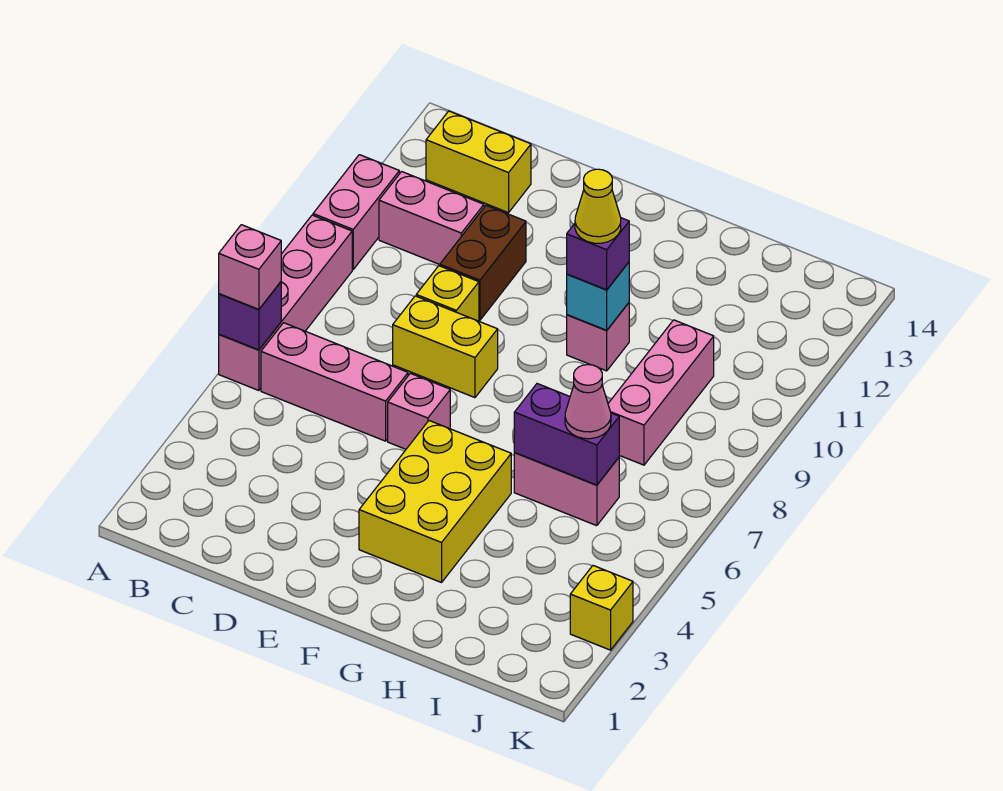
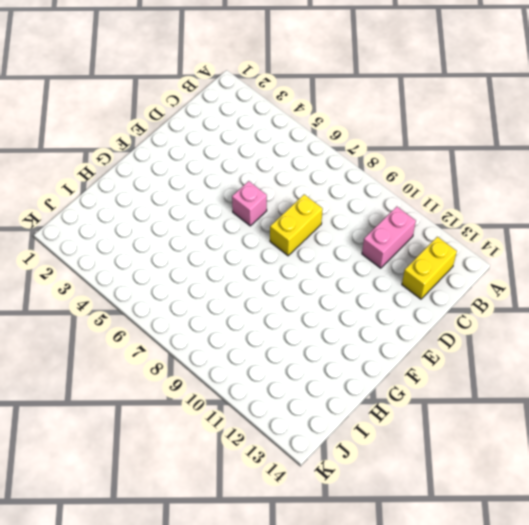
none -> pink brick A6:A9 level 1
none -> pink brick A10:A11 level 1
none -> pink brick B6:D6 level 1

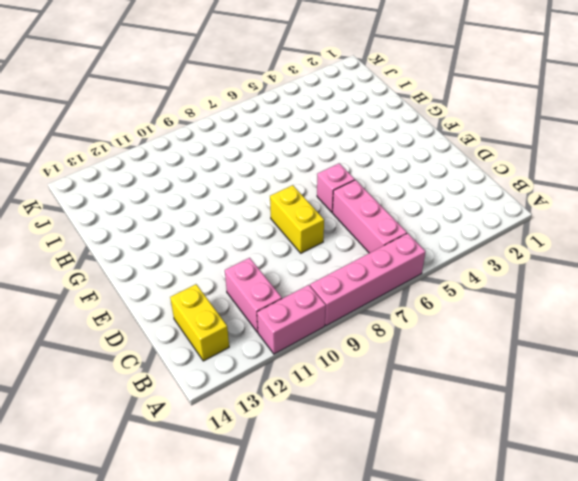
none -> yellow brick D9 level 1
none -> brown brick D10:D11 level 1
none -> yellow brick F3:G5 level 1

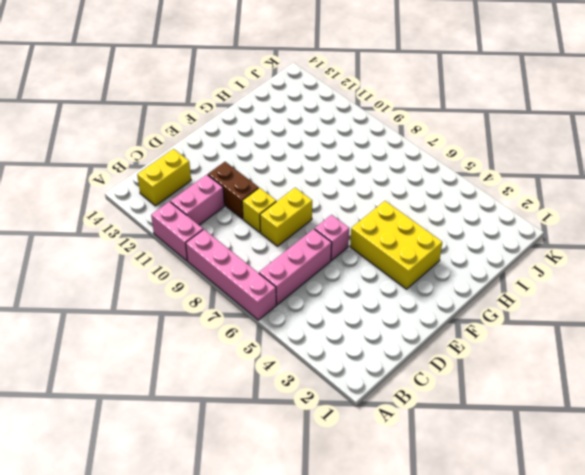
none -> pink brick G10 level 1
none -> pink brick H6:I6 level 1
none -> pink brick I8:I10 level 1

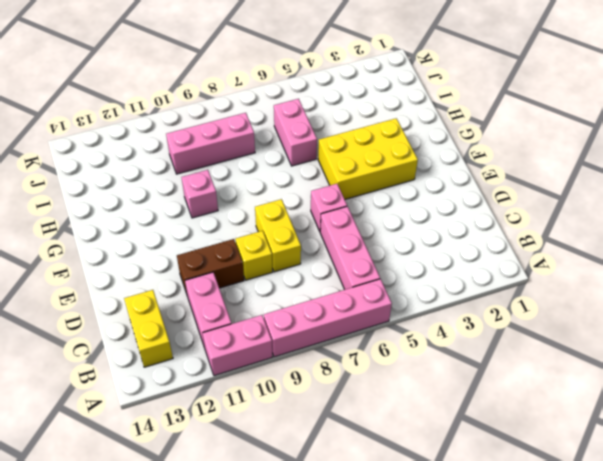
none -> yellow brick K3 level 1
none -> purple brick A6 level 2
none -> cyan brick G10 level 2

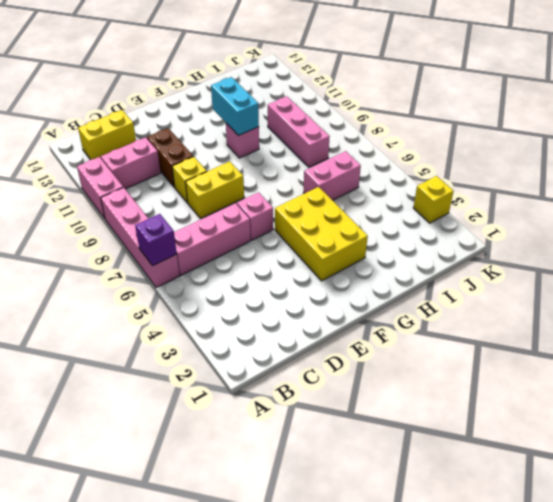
cyan brick G10:G11 level 2 -> cyan brick G10 level 2
none -> purple brick H6:I6 level 2
none -> pink brick A6 level 3
none -> purple brick G10 level 3

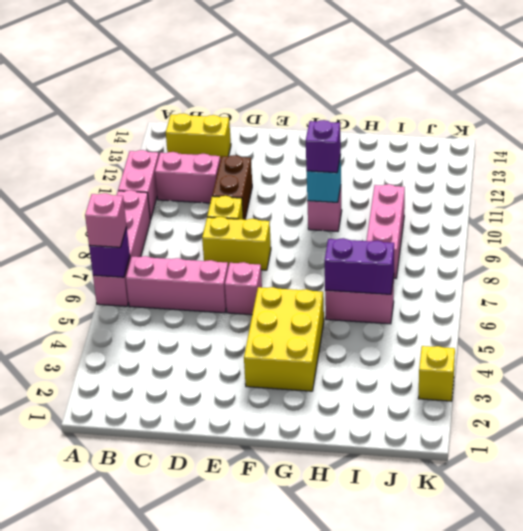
none -> pink cone I6 level 3
none -> yellow cone G10 level 4

